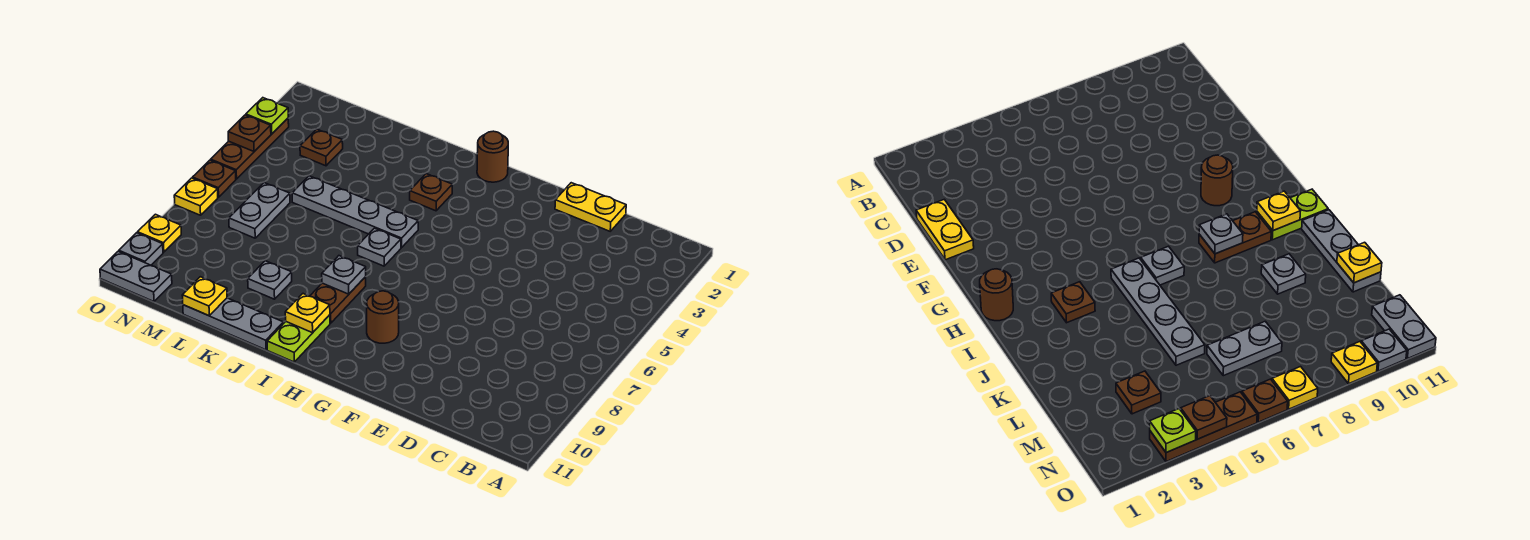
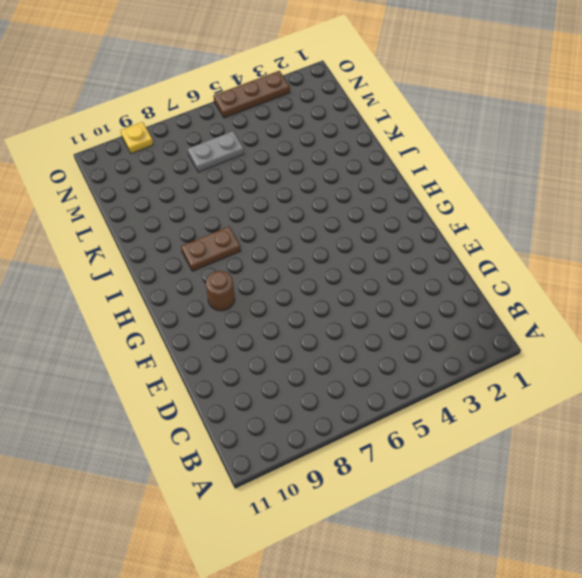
none -> yellow plate D1:E1 level 1
none -> brown round brick H1 level 1
none -> brown plate I3 level 1

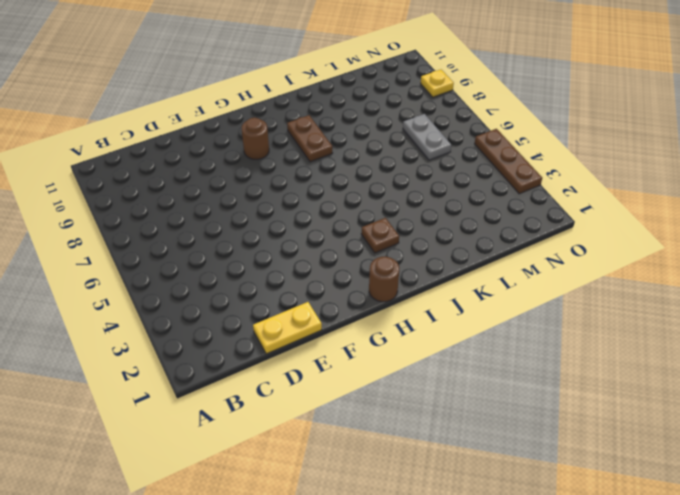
none -> grey plate I5:L5 level 1
none -> grey plate I6 level 1
none -> lime plate I10:I11 level 1

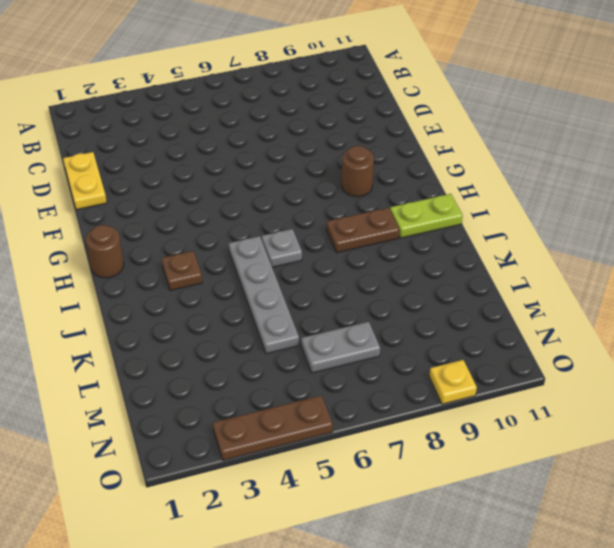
none -> grey plate J11:L11 level 1
none -> grey plate K9 level 1
none -> brown plate M3 level 1

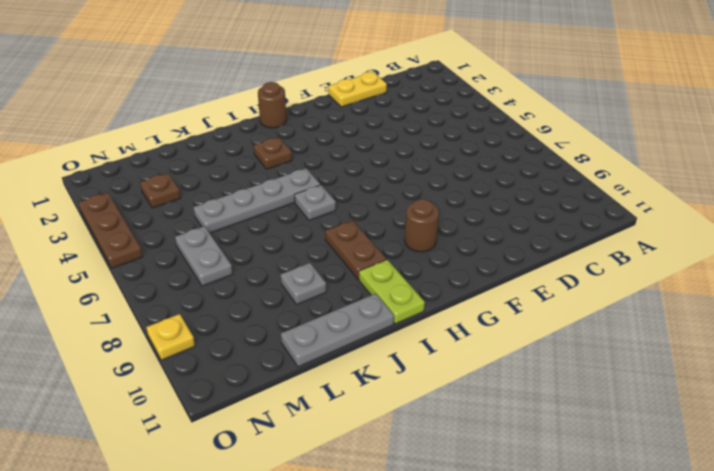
none -> grey plate N11:O11 level 1
none -> brown plate O6 level 1
none -> yellow plate O7 level 1

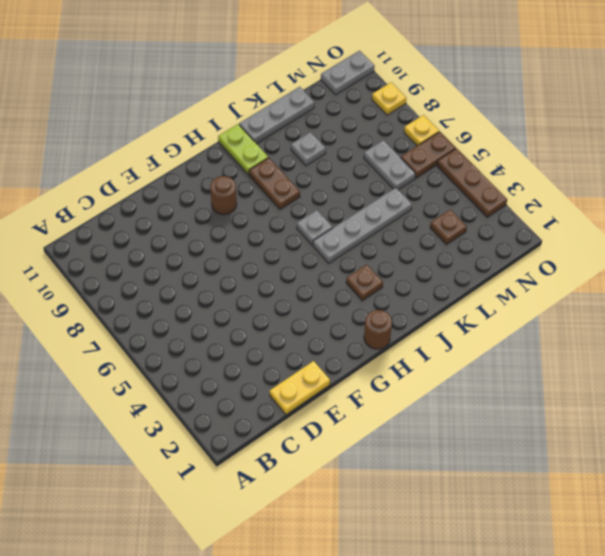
brown plate N6:O6 level 1 -> brown plate O6 level 1
none -> grey plate O10 level 1
none -> grey plate I8 level 2
none -> yellow plate I10 level 2

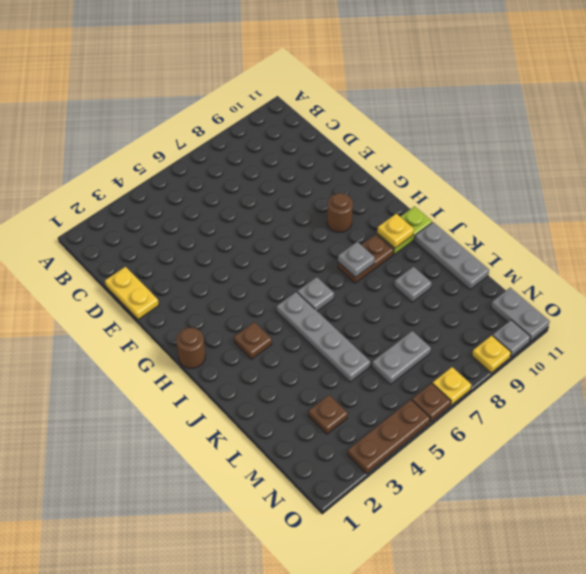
none -> yellow plate L11 level 2
none -> lime plate O3 level 2
none -> brown plate O4 level 2

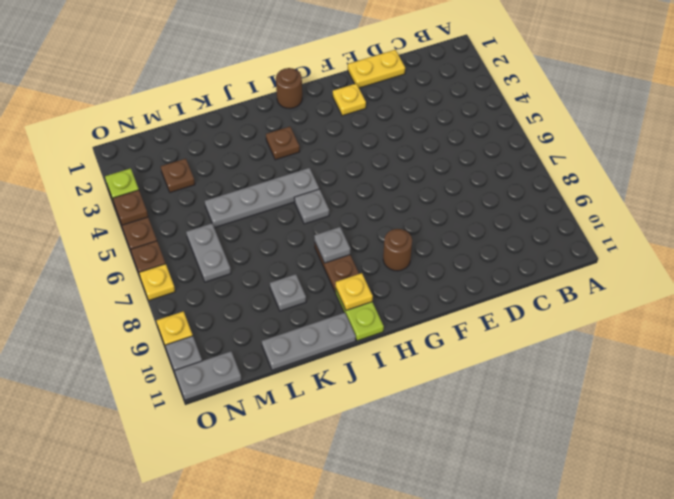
yellow plate F2 level 1 -> yellow plate L11 level 2

